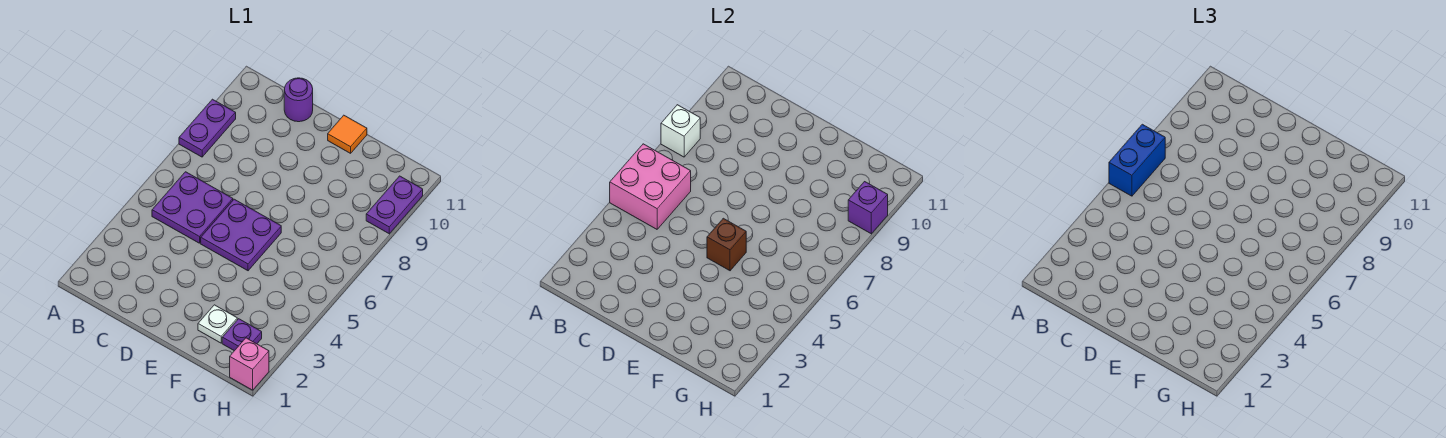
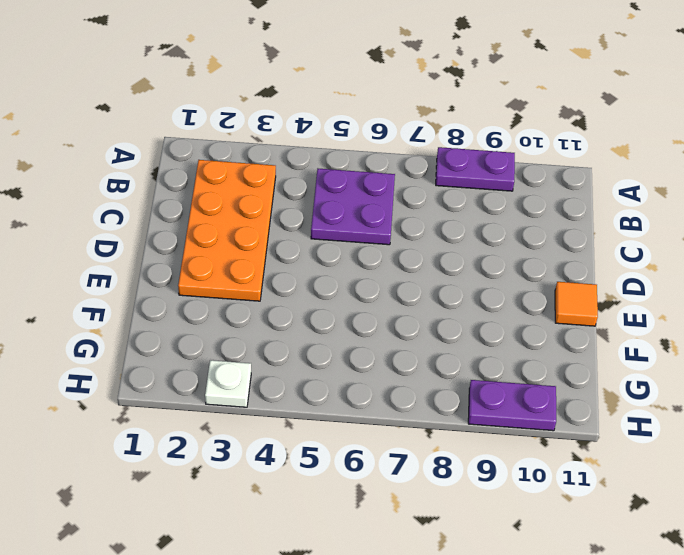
orange plate B2:E3 level 1 -> none
white plate H3 level 1 -> white plate F2 level 1
none -> purple round brick C11 level 1
none -> purple plate D5:E6 level 1
none -> purple plate G2 level 1

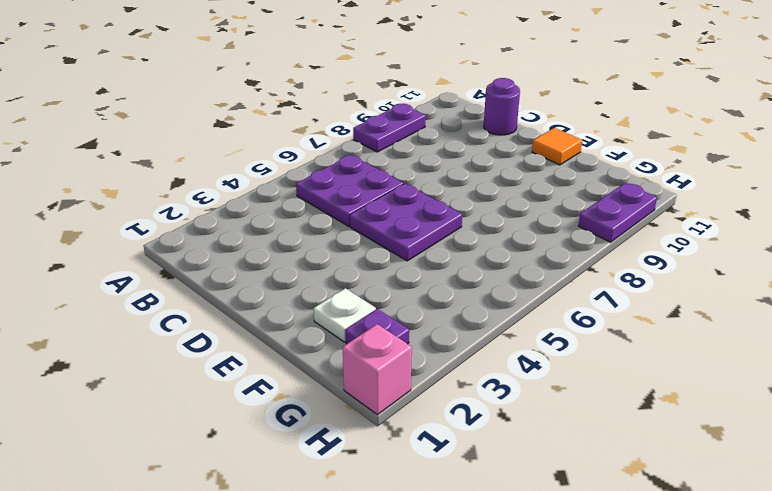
none -> pink brick A5:B6 level 2
none -> white brick A8 level 2
none -> brown brick E5 level 2

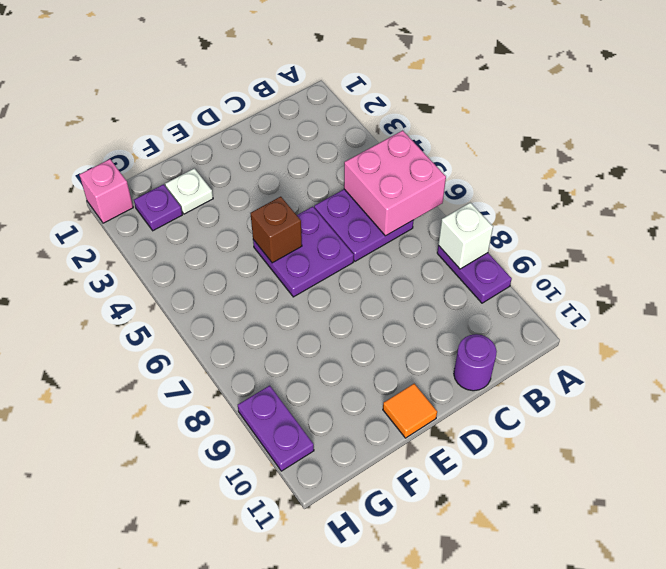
none -> purple brick H9 level 2
none -> blue brick A6:A7 level 3

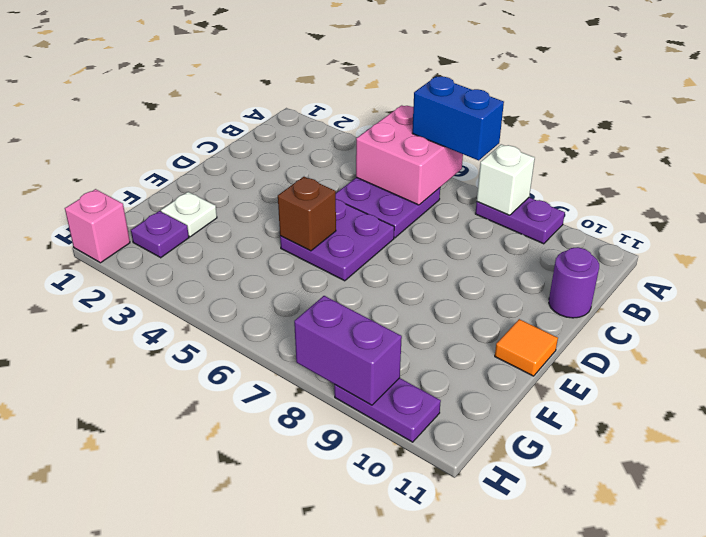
purple brick H8:H9 level 2 -> purple brick H9 level 2

